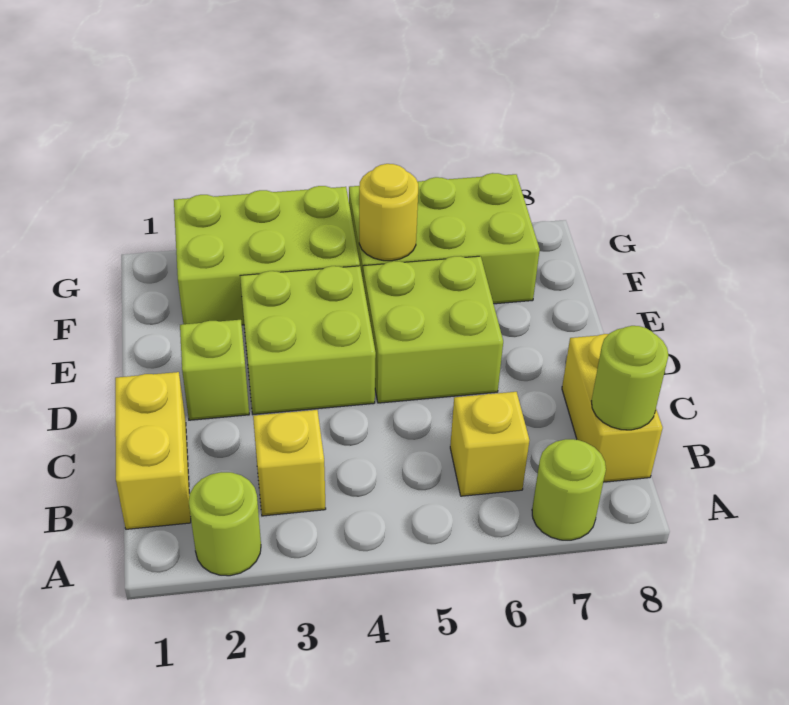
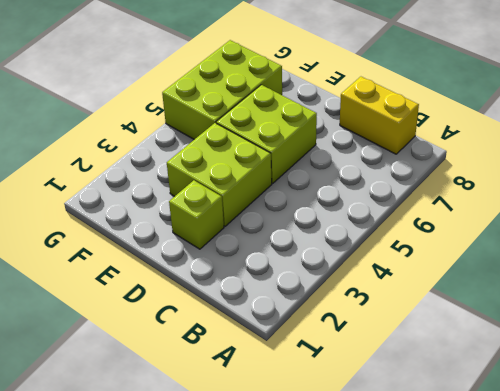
none -> lime round brick A2 level 1
none -> lime round brick A7 level 1
none -> yellow brick B1:C1 level 1

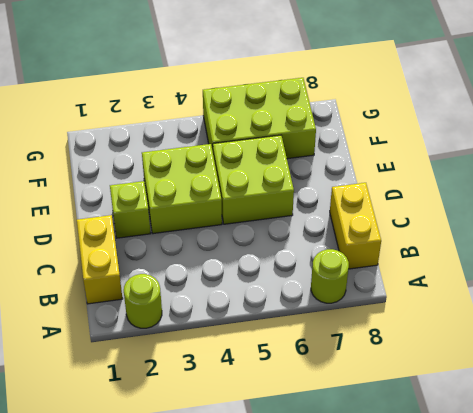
none -> yellow brick B3 level 1
none -> yellow brick B6 level 1
none -> lime brick F2:G4 level 1

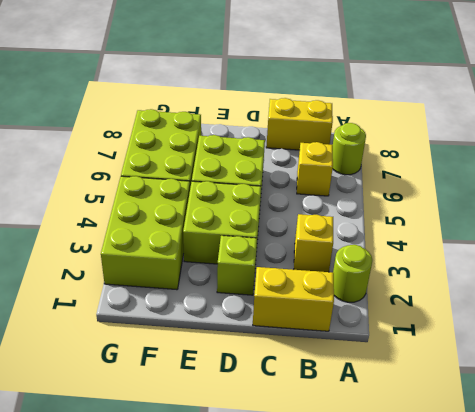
none -> lime round brick B8 level 2
none -> yellow round brick F5 level 2

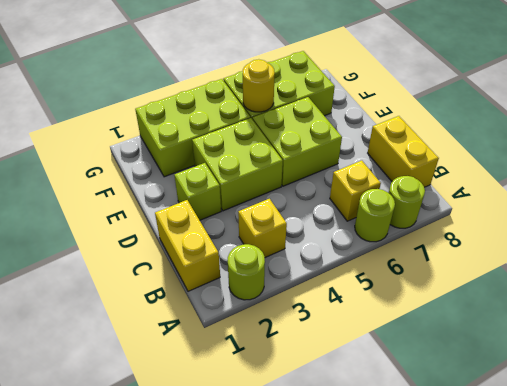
lime round brick A6 level 1 -> lime round brick B8 level 2

